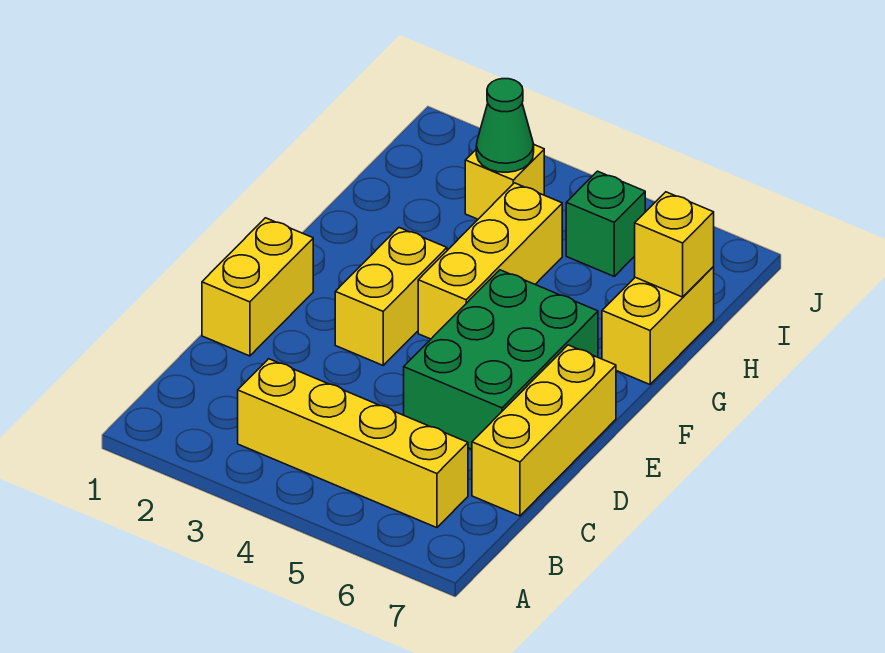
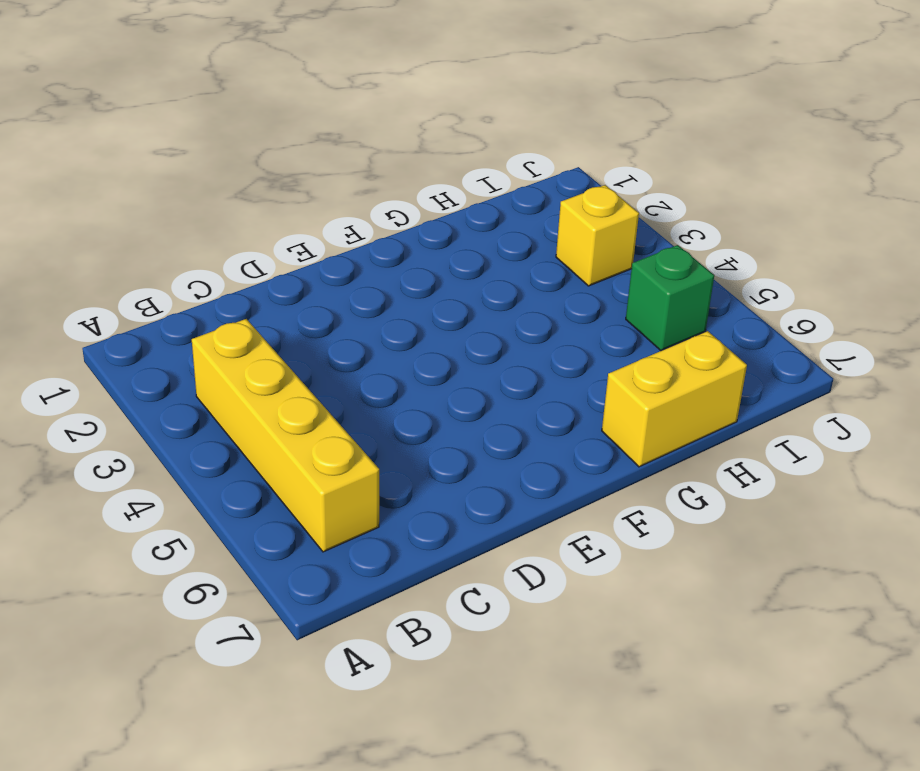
none -> yellow brick C7:E7 level 1
none -> yellow brick D1:E1 level 1

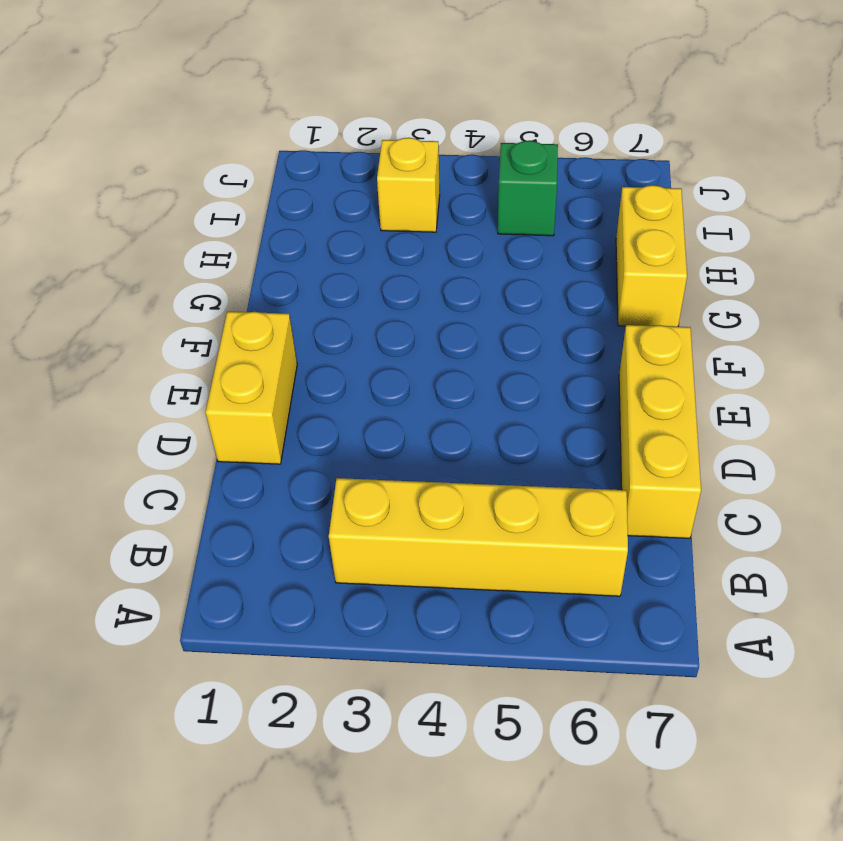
none -> green brick D5:F6 level 1
none -> yellow brick E3:F3 level 1

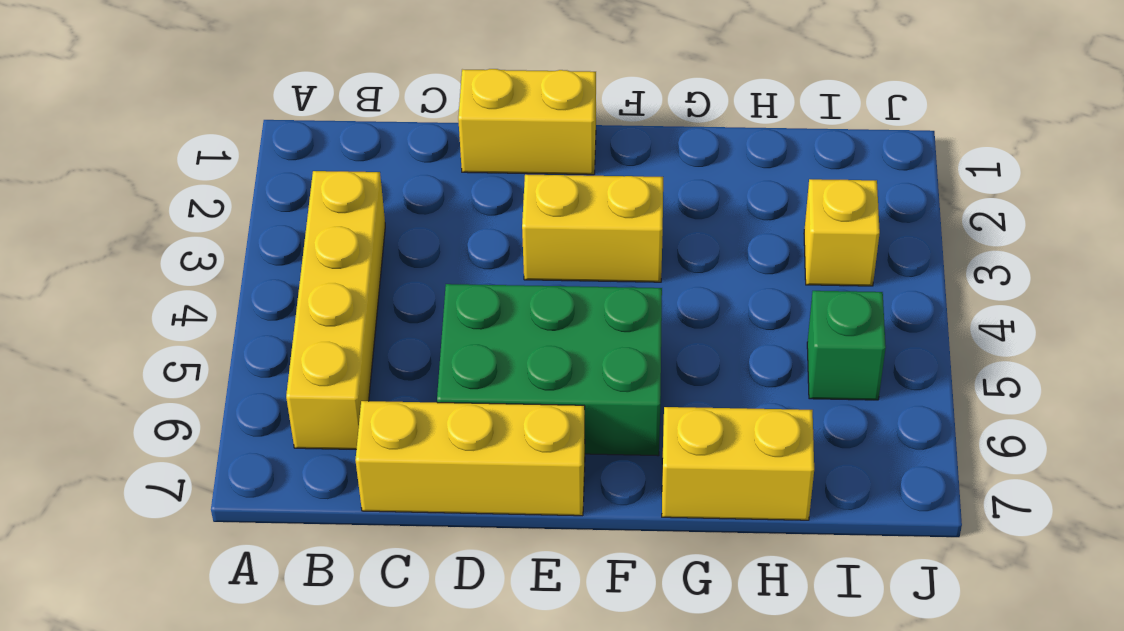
none -> yellow brick F4:H4 level 1
none -> yellow brick H7 level 2

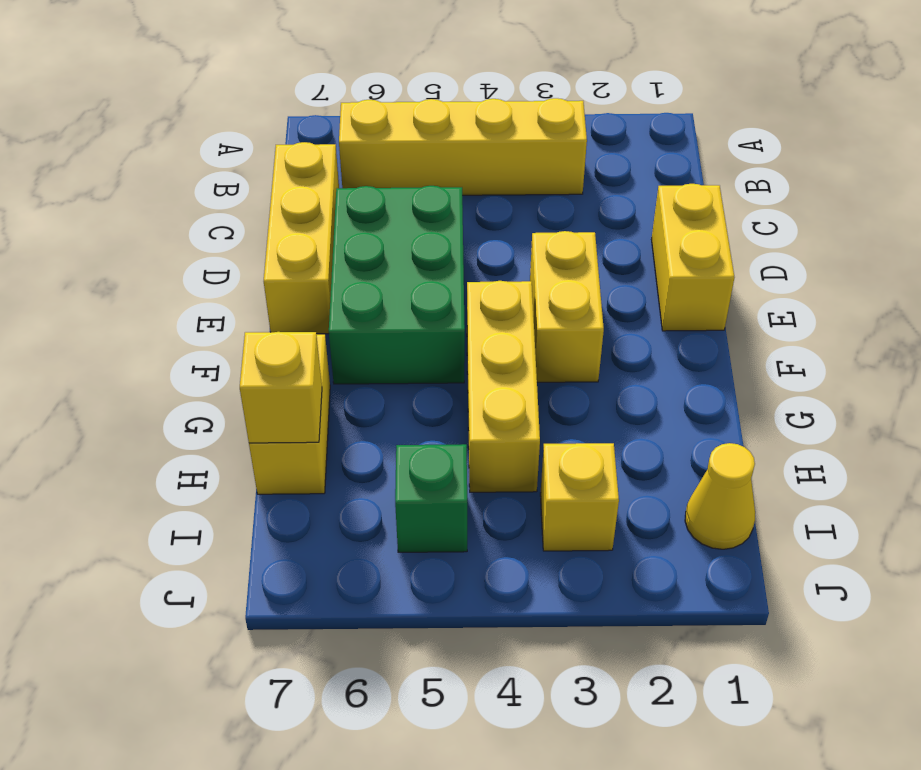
yellow cone I1 level 1 -> none
none -> green cone I3 level 2

